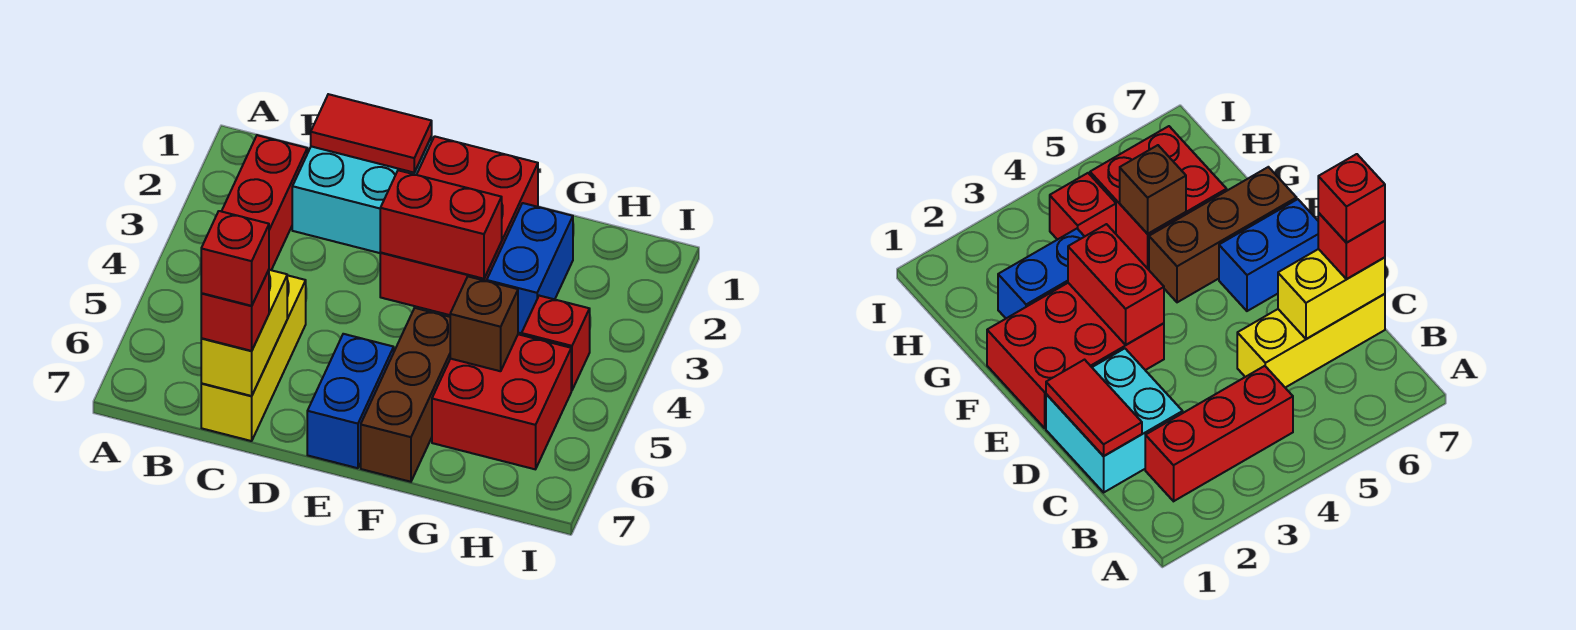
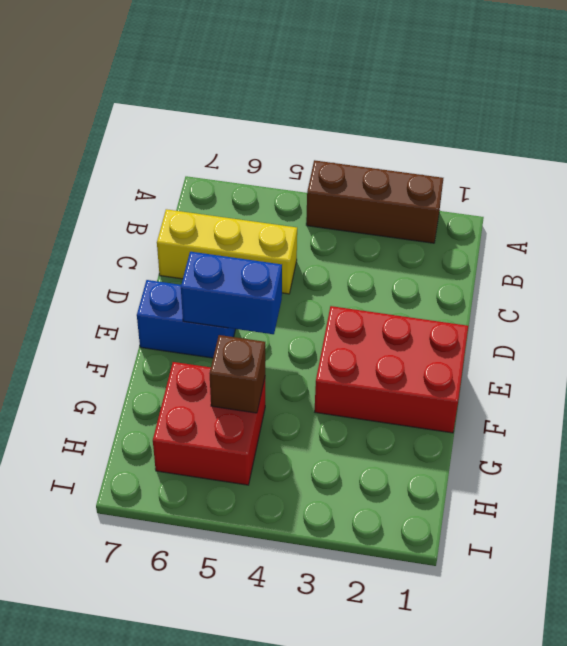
brown brick A2:A4 level 1 -> brown brick F5:F7 level 1
blue brick E5:E6 level 2 -> blue brick G2:G3 level 1
none -> red brick B2:B4 level 1
none -> cyan brick C1:D2 level 1
none -> red brick H4 level 1

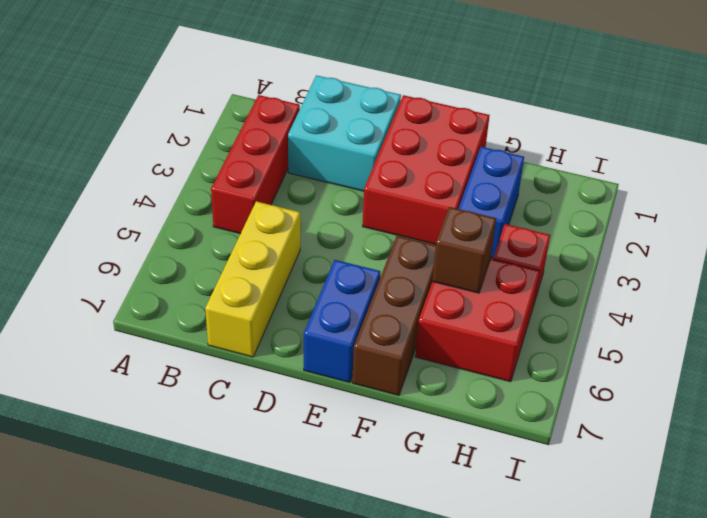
none -> red tile C1:D1 level 2
none -> yellow brick C6:C7 level 2
none -> red brick E3:F3 level 2

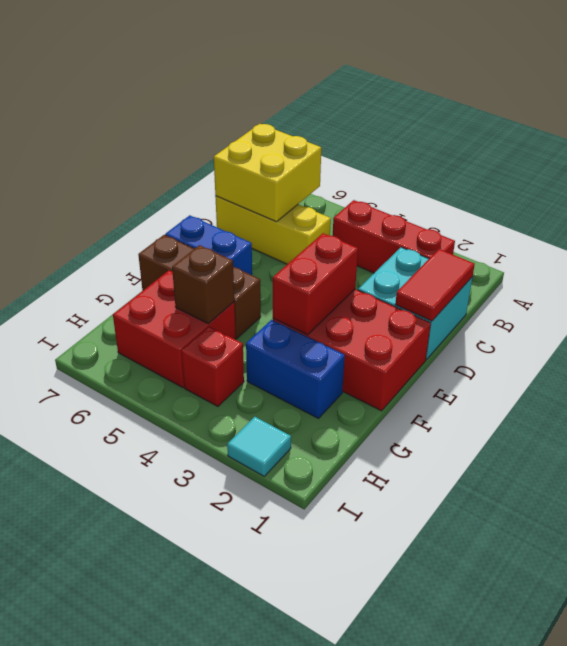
yellow brick B6:C7 level 2 -> yellow brick C6:C7 level 2
cyan tile I2 level 1 -> none
none -> red brick C7 level 3
none -> red brick C7 level 4

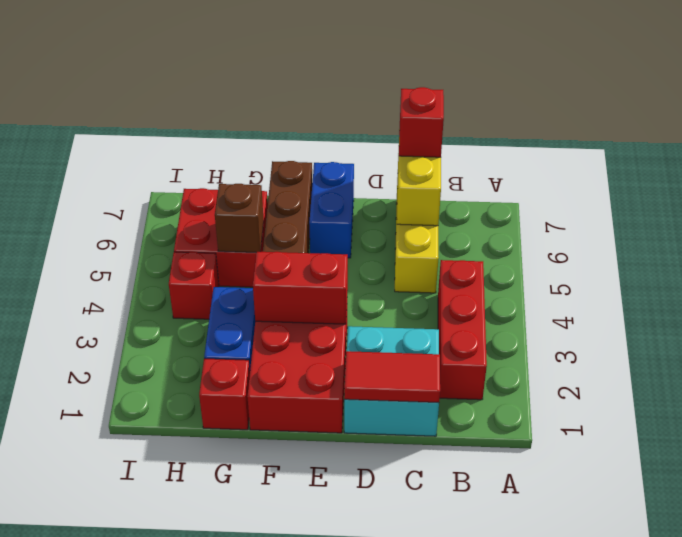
red brick G1 level 1 -> red brick C7 level 4

